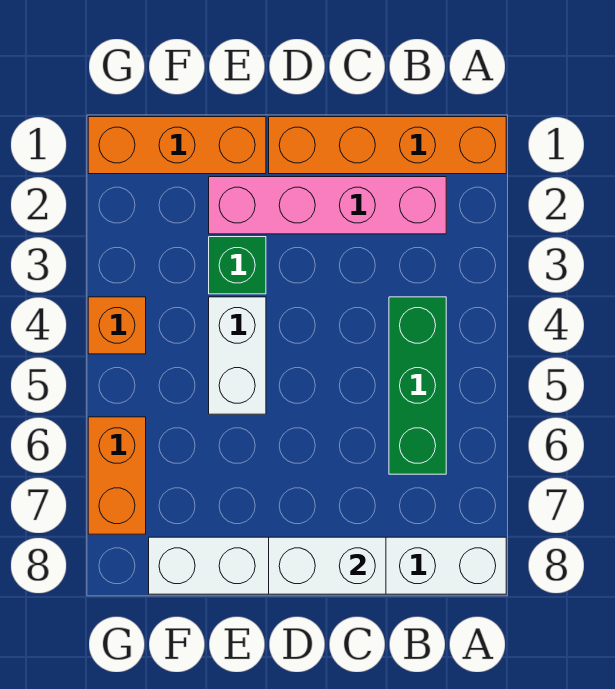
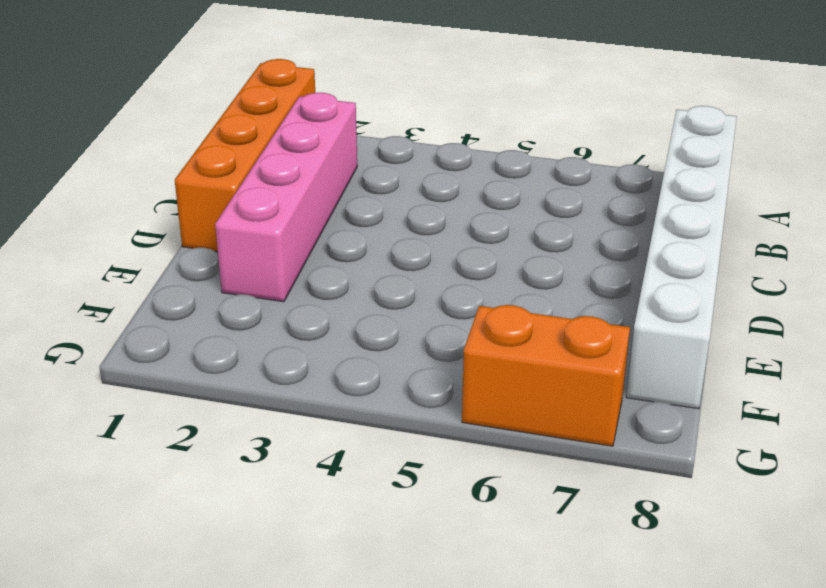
none -> green brick B4:B6 level 1
none -> orange brick E1:G1 level 1

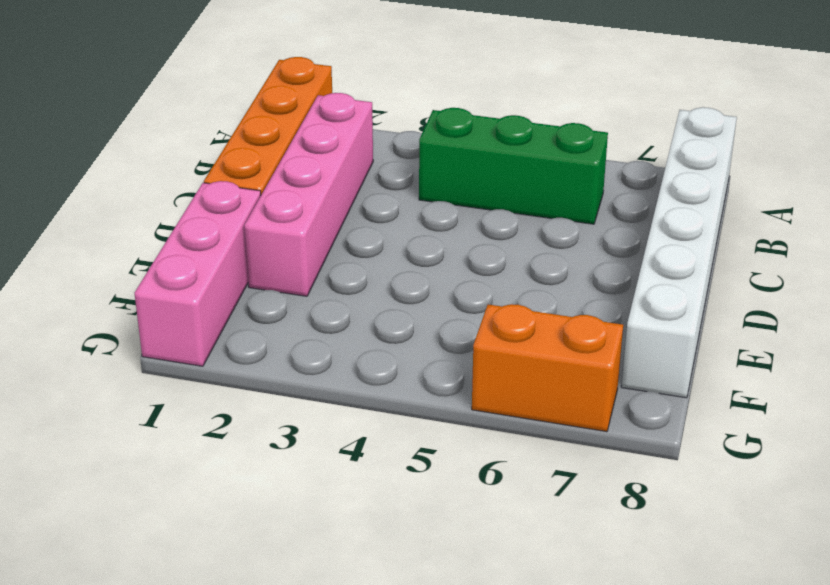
pink brick E1:G1 level 1 -> orange brick E1:G1 level 1
none -> green brick E3 level 1
none -> white brick E4:E5 level 1

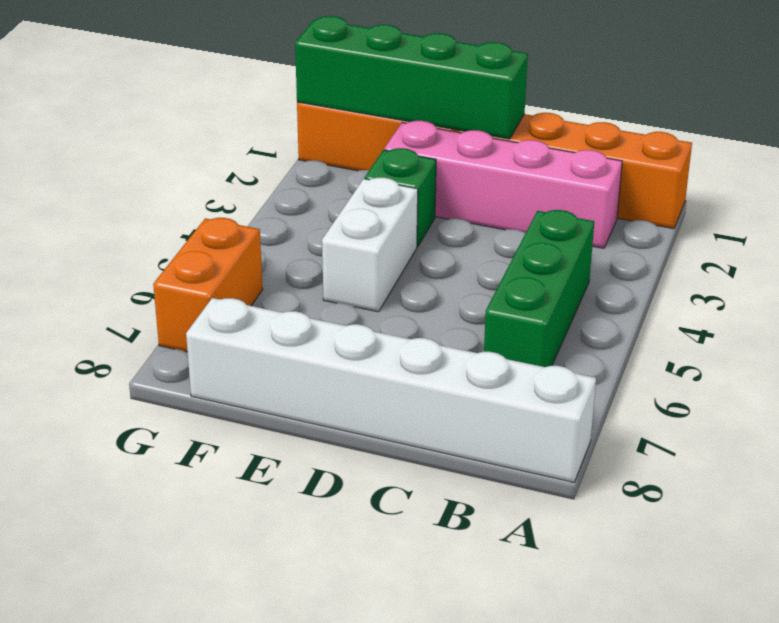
green brick D1:G1 level 2 -> none
none -> orange brick G4 level 1
none -> white brick C8:D8 level 2

